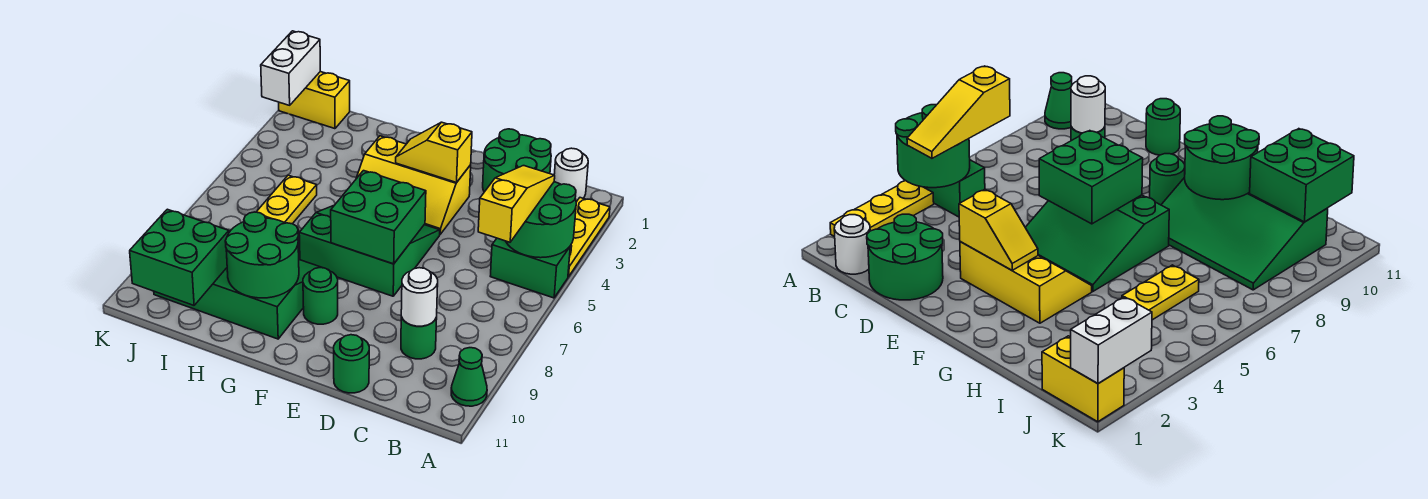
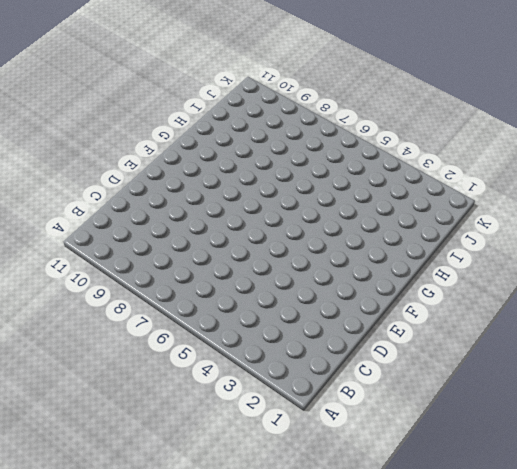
none -> yellow plate A2:A4 level 1
none -> green brick A5:B5 level 1
none -> green cone A10 level 1

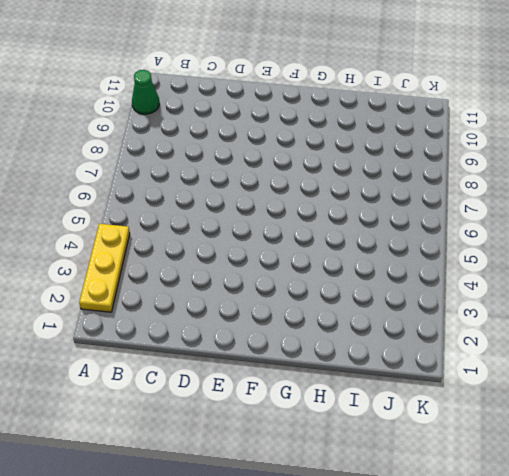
none -> green brick A5:B5 level 1
none -> white round brick B1 level 1
none -> green round brick C1:D2 level 1

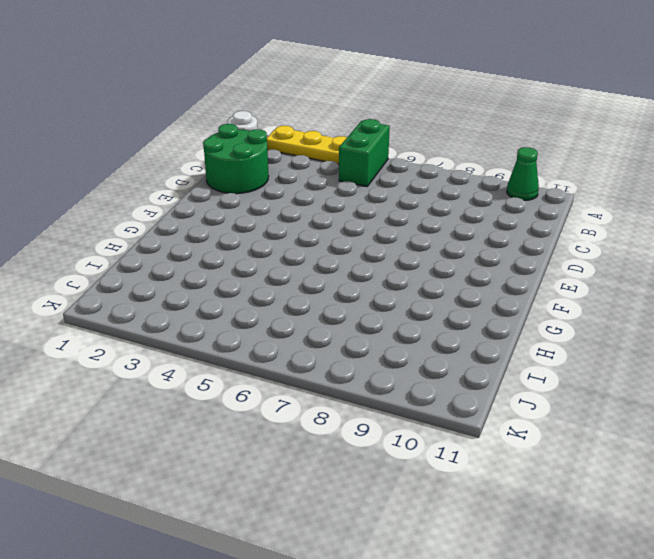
none -> green round brick C9 level 1
none -> green round brick D11 level 1
none -> yellow slope E3:G4 level 1 top 3

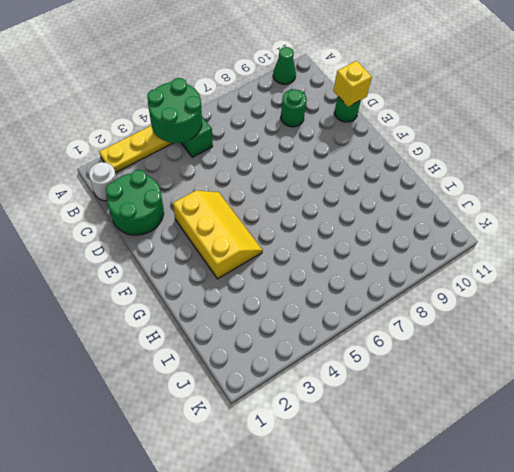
yellow brick D11 level 2 -> none
none -> green slope E5:G7 level 1 top 7
none -> green round brick F9 level 1
none -> green slope G8:J10 level 1 top 10

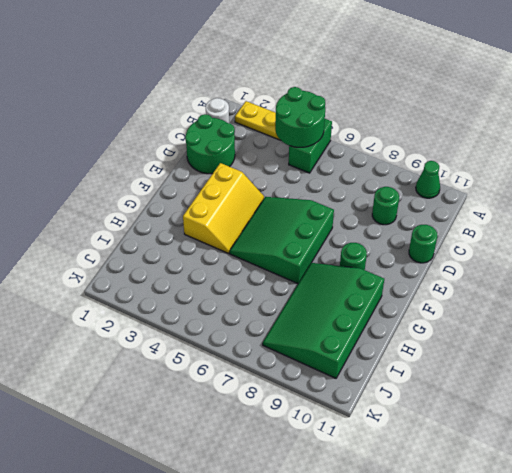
none -> yellow plate I5:I6 level 1
none -> yellow brick J1:K1 level 1
none -> white round brick C9 level 2

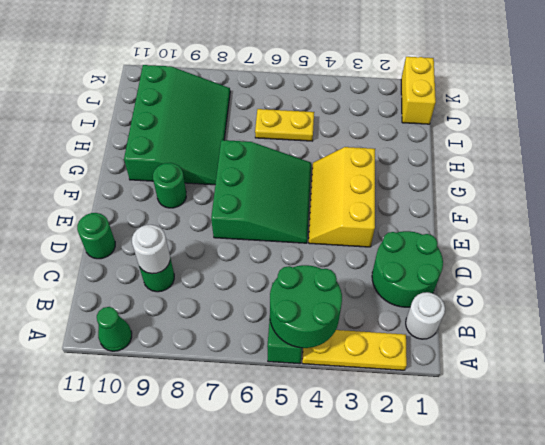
none -> yellow slope E3:F3 level 2 top E
none -> green brick E6:F7 level 2
none -> green round brick G9:H10 level 2

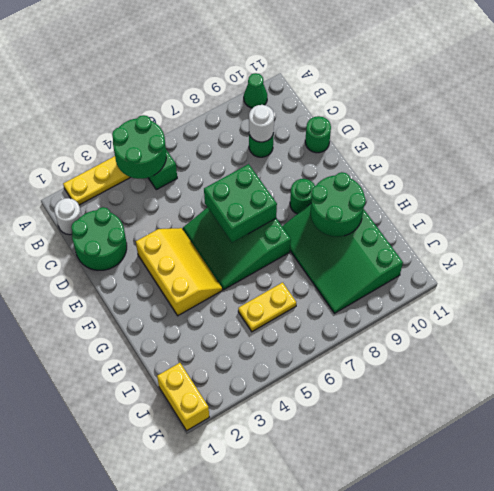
none -> yellow slope E3:F3 level 2 top E
none -> green brick I10:J11 level 2
none -> white brick K1:K2 level 2

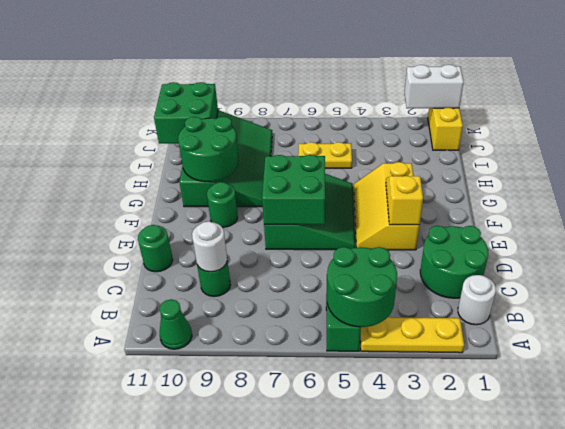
none -> yellow slope B4:B6 level 3 top 6

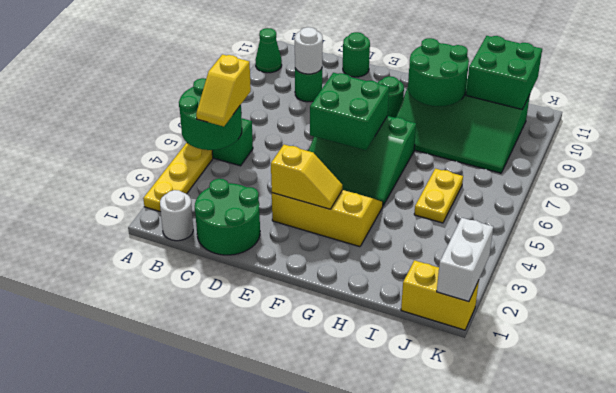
yellow slope B4:B5 level 3 top 5 -> yellow slope B4:B6 level 3 top 6

